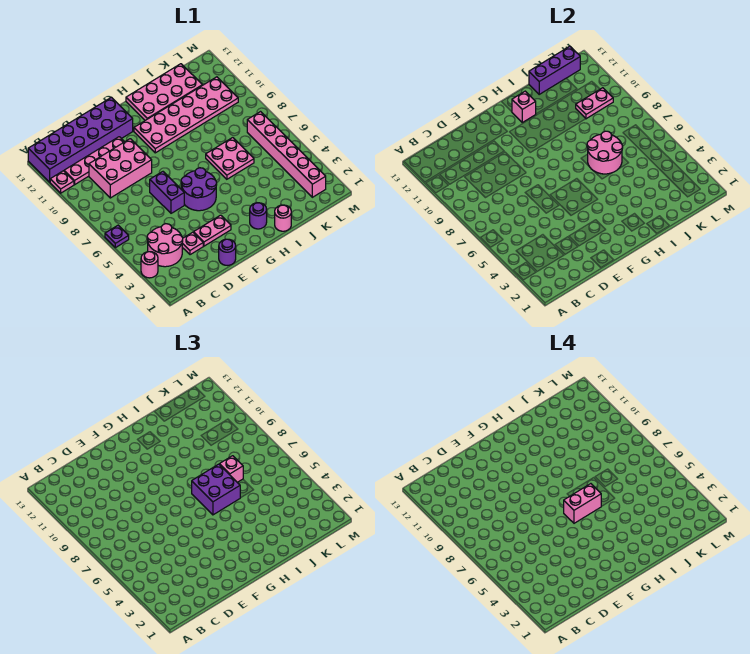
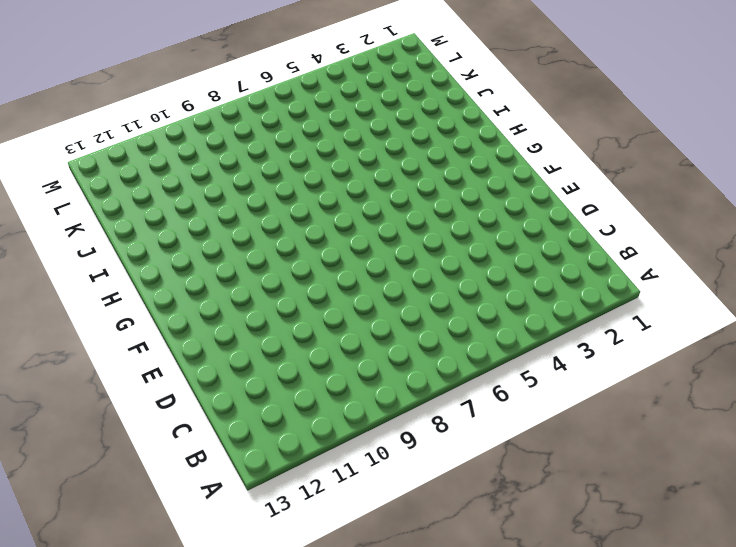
none -> pink round brick A3 level 1
none -> purple plate A6 level 1
none -> pink plate A11 level 1

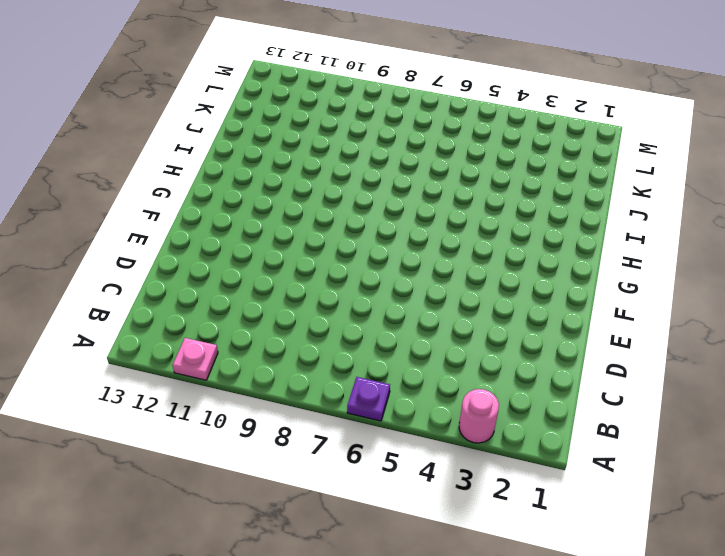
none -> purple brick A12:F13 level 1
none -> pink round brick B3:C4 level 1
none -> pink plate B11:E11 level 1

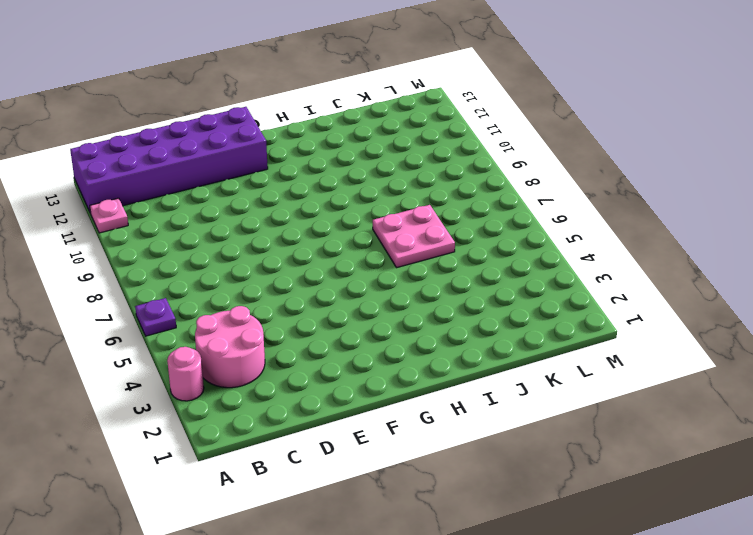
none -> pink plate B11:E11 level 1
none -> pink brick C9:E10 level 1
none -> pink plate D3 level 1

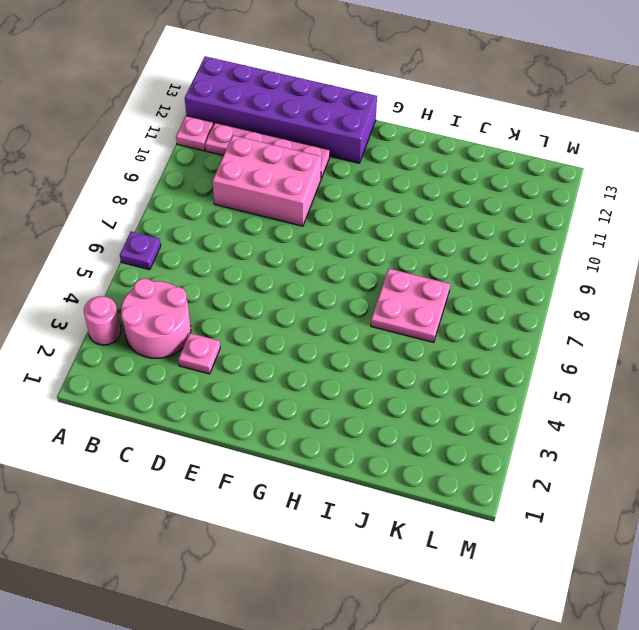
none -> purple round brick E1 level 1
none -> pink plate E3:F3 level 1
none -> purple brick E6:E7 level 1

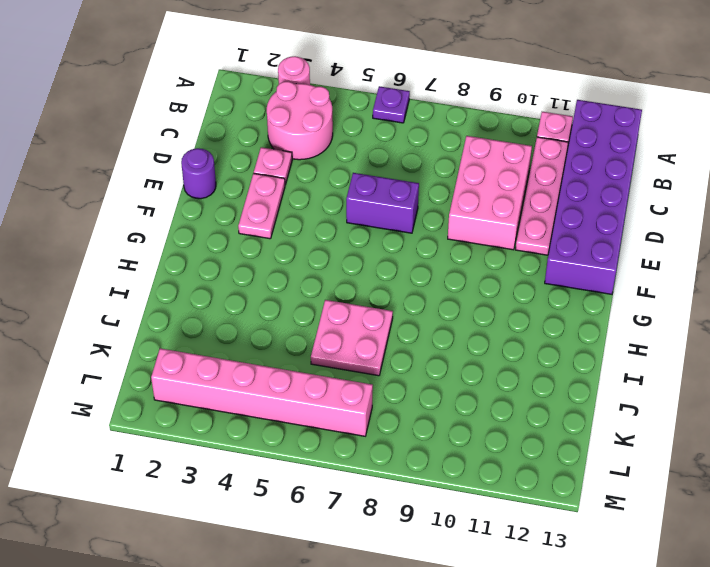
none -> purple round brick F5:G6 level 1
none -> pink plate G10:L11 level 1
none -> purple round brick H2 level 1

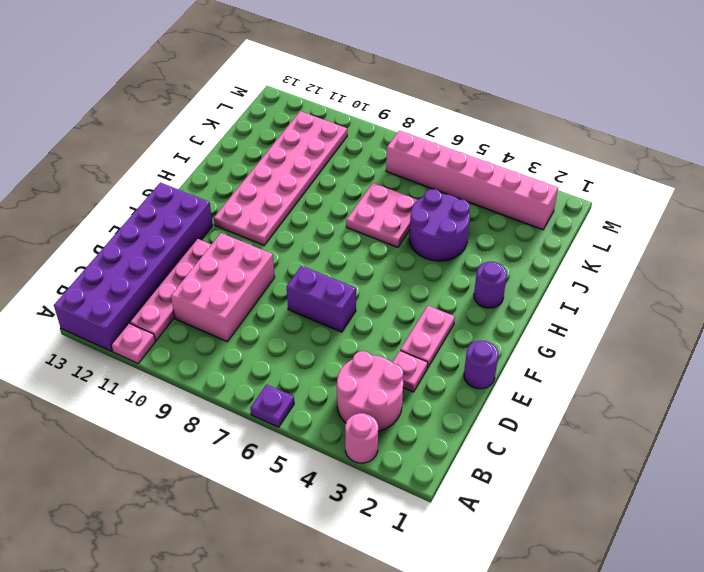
purple round brick I4:J5 level 1 -> purple round brick F5:G6 level 1
none -> pink plate H12:K13 level 1
none -> pink round brick I1 level 1
none -> pink brick H12 level 2

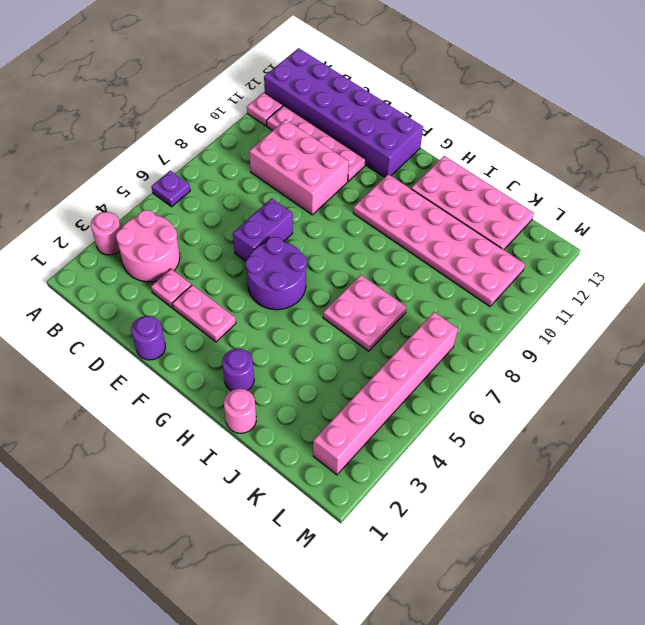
none -> pink brick H12 level 2
none -> pink round brick I6:J7 level 2
none -> purple brick J13:L13 level 2

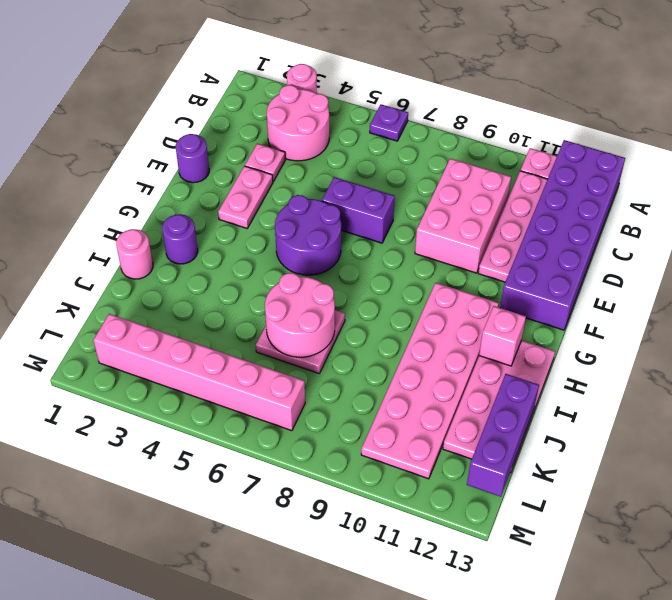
none -> pink plate K10:L10 level 2
none -> purple brick H6:I7 level 3
none -> pink brick J7 level 3

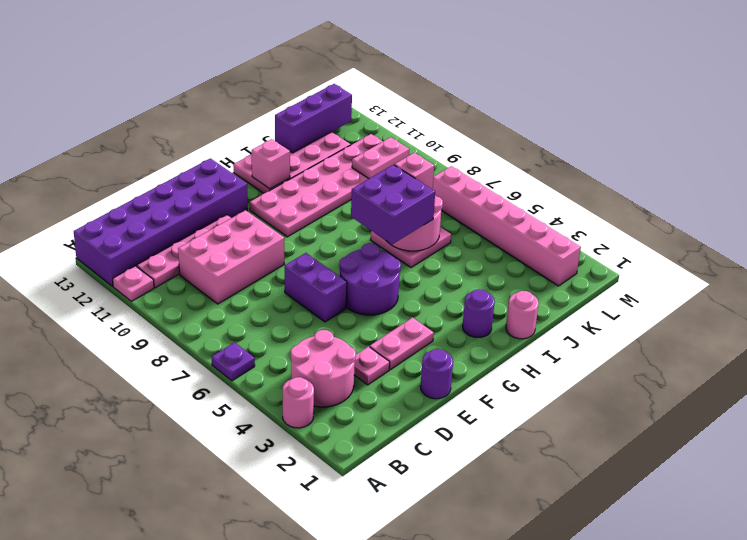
none -> pink brick G6:H6 level 4

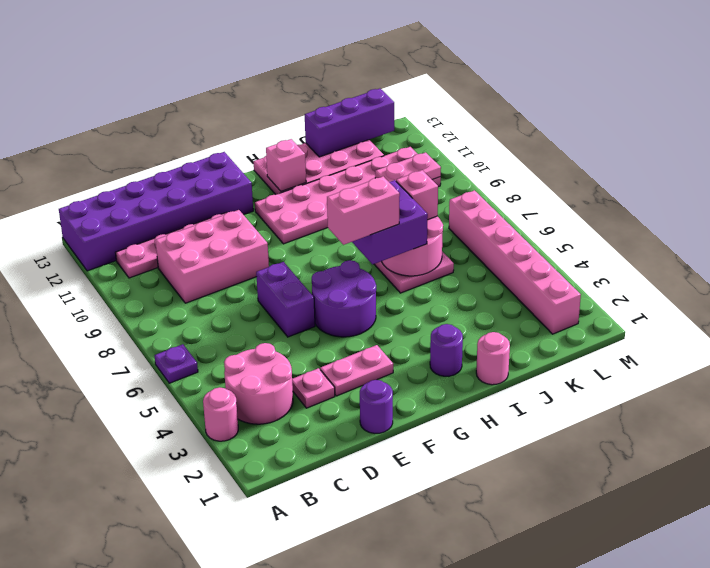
none -> pink plate A11 level 1

